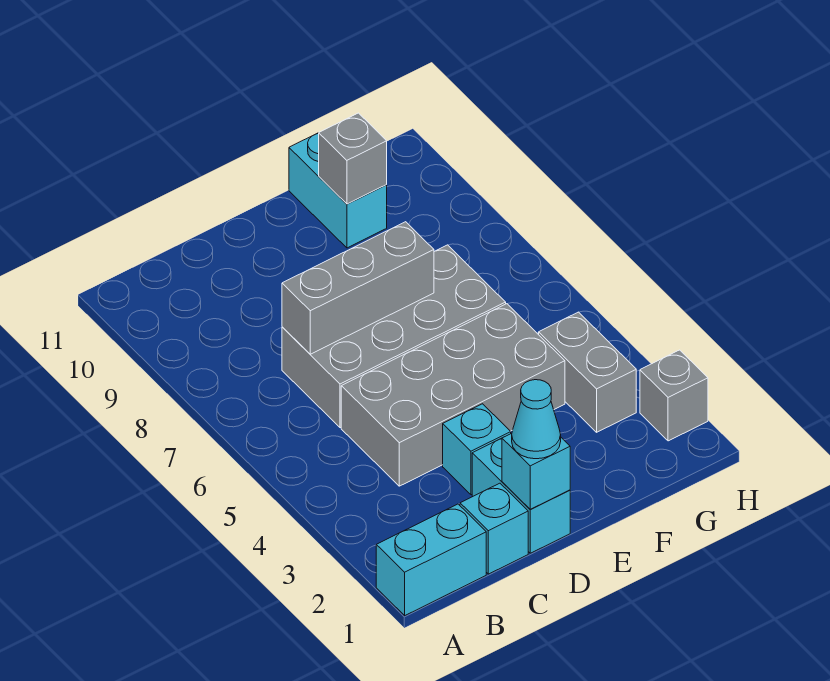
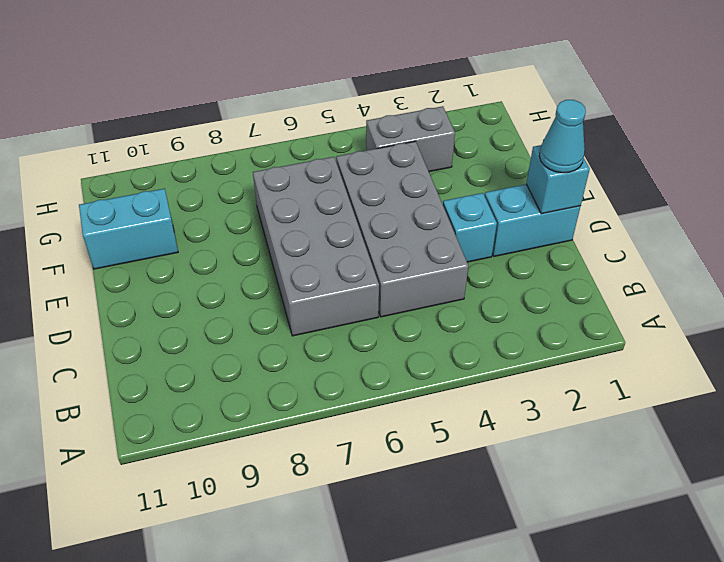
none -> cyan brick A1:B1 level 1
none -> cyan brick C1 level 1
none -> grey brick H2 level 1

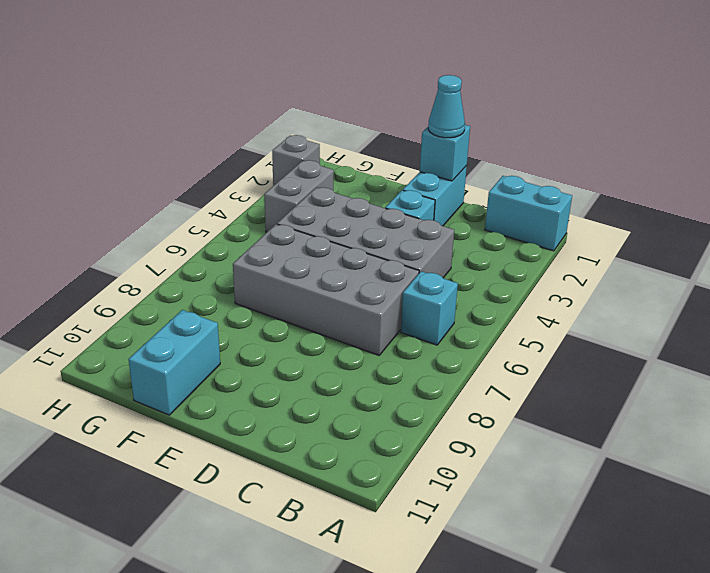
cyan brick B6 level 1 -> cyan brick C1 level 1
none -> grey brick C7:E7 level 2
none -> grey brick F10 level 2

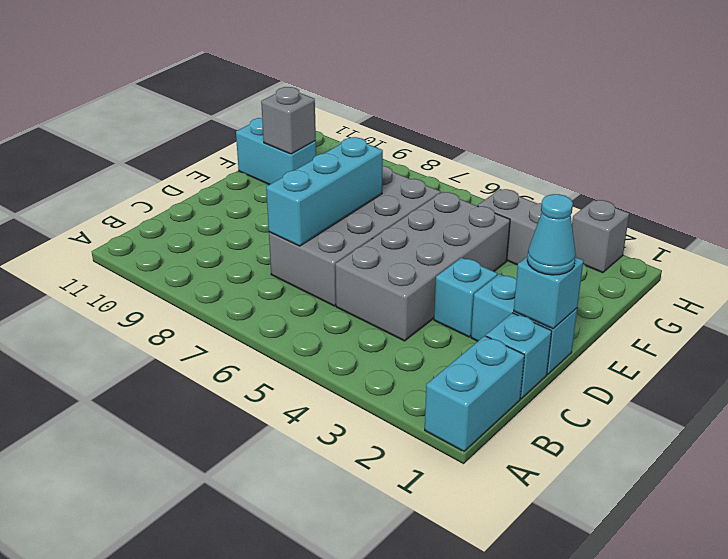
cyan brick C7:E7 level 2 -> grey brick C7:E7 level 2

